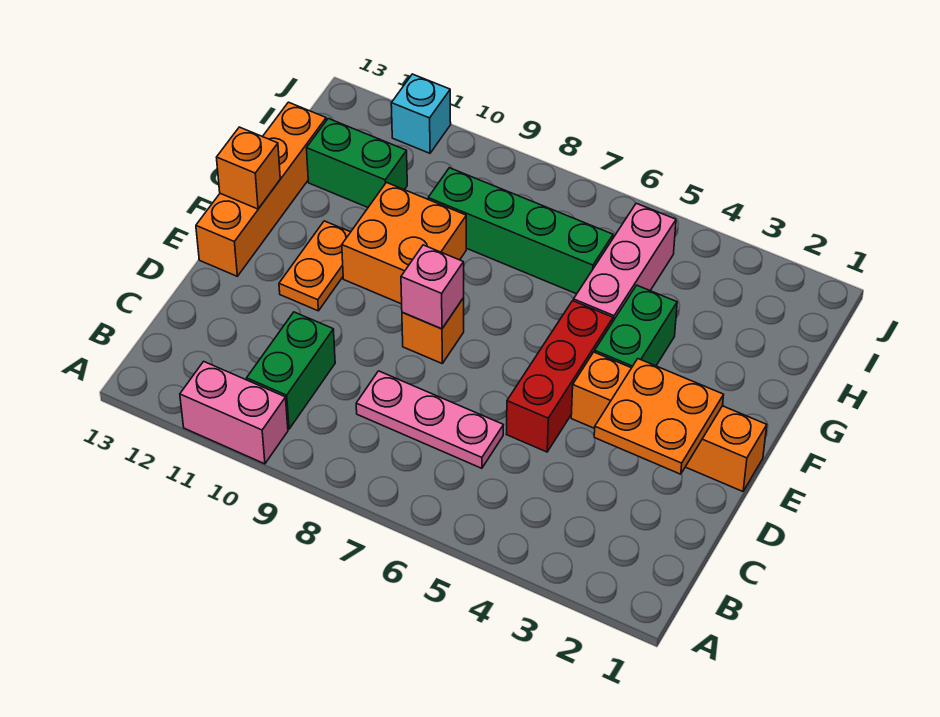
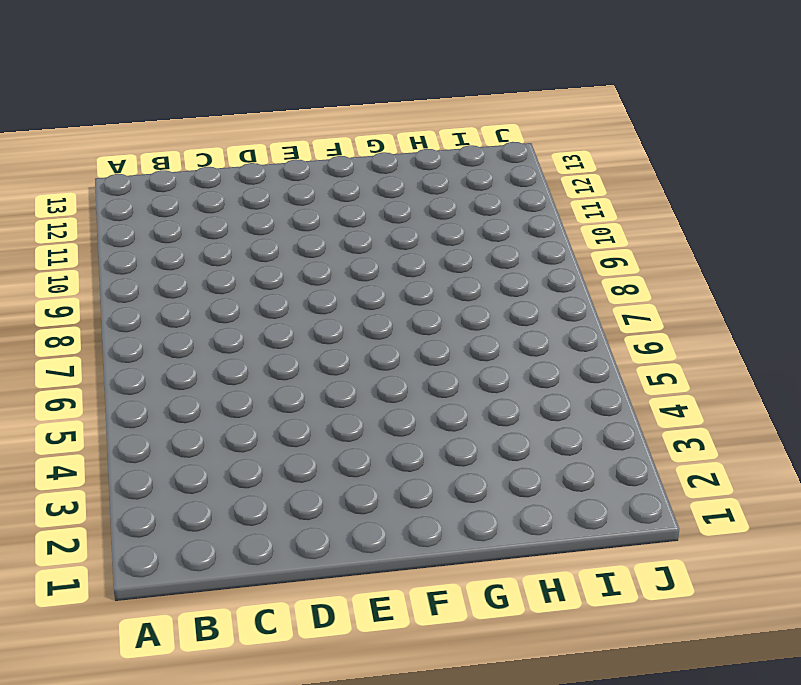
none -> pink brick A10:A11 level 1
none -> green brick B10:C10 level 1
none -> pink plate C6:C8 level 1

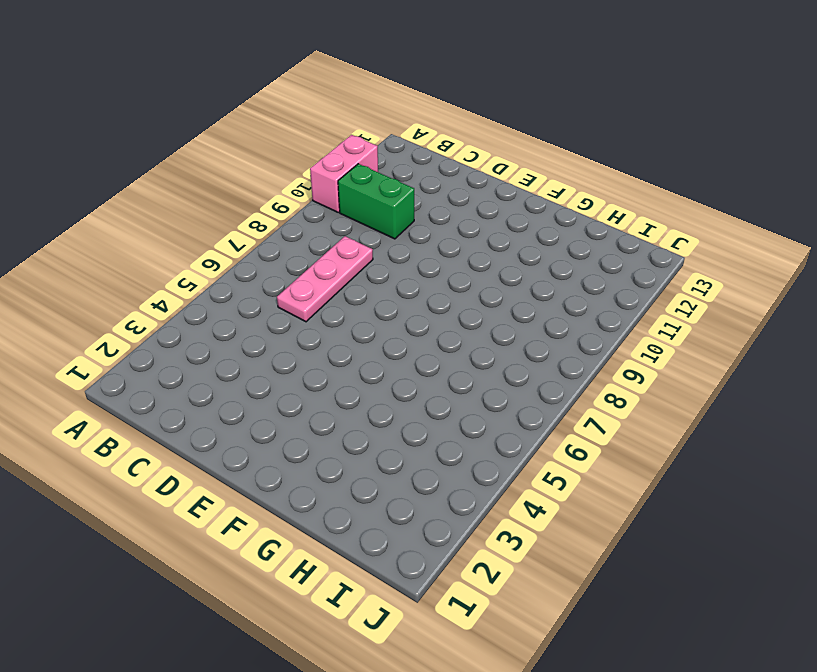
none -> red brick D5:F5 level 1
none -> orange brick E1:E4 level 1
none -> orange brick E8 level 1

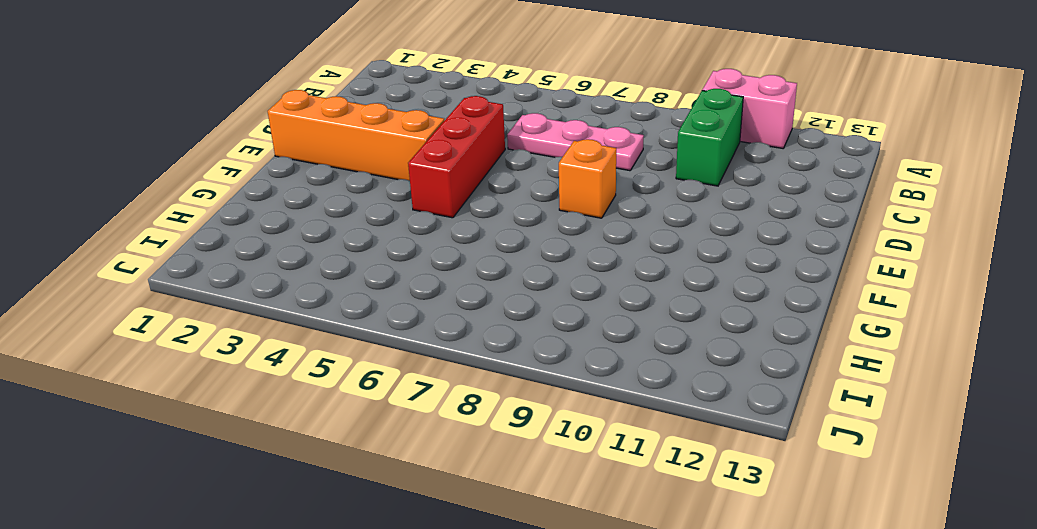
none -> orange plate E11:F11 level 1
none -> orange brick E13:H13 level 1
none -> green brick F4:G4 level 1

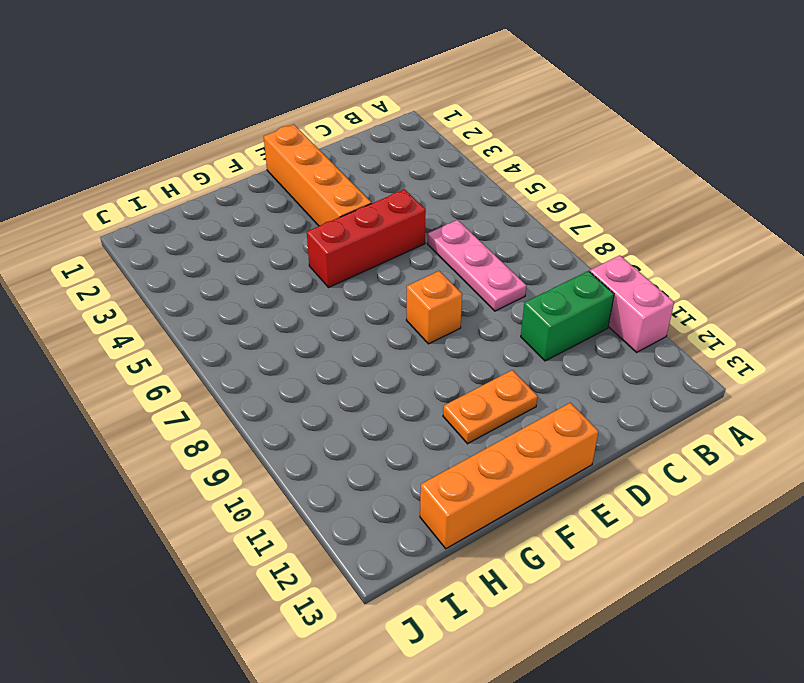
none -> green brick F4:G4 level 1
none -> orange brick F9:G10 level 1
none -> pink brick G5:I5 level 1

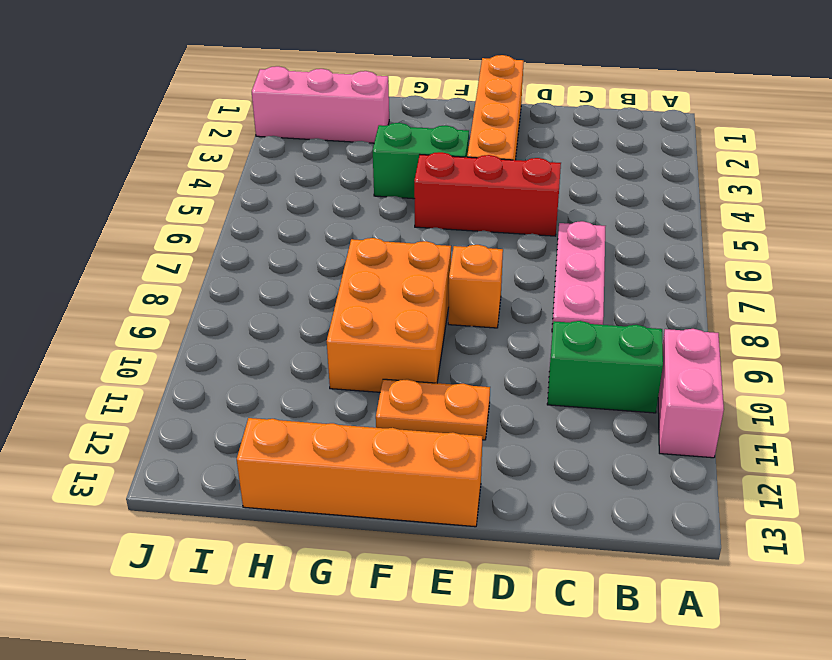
orange brick F8:G10 level 1 -> orange brick F9:G10 level 1
pink brick H2:J2 level 1 -> pink brick G5:I5 level 1
none -> green brick H6:H9 level 1
none -> green brick H11:H12 level 1
none -> cyan brick J11 level 1

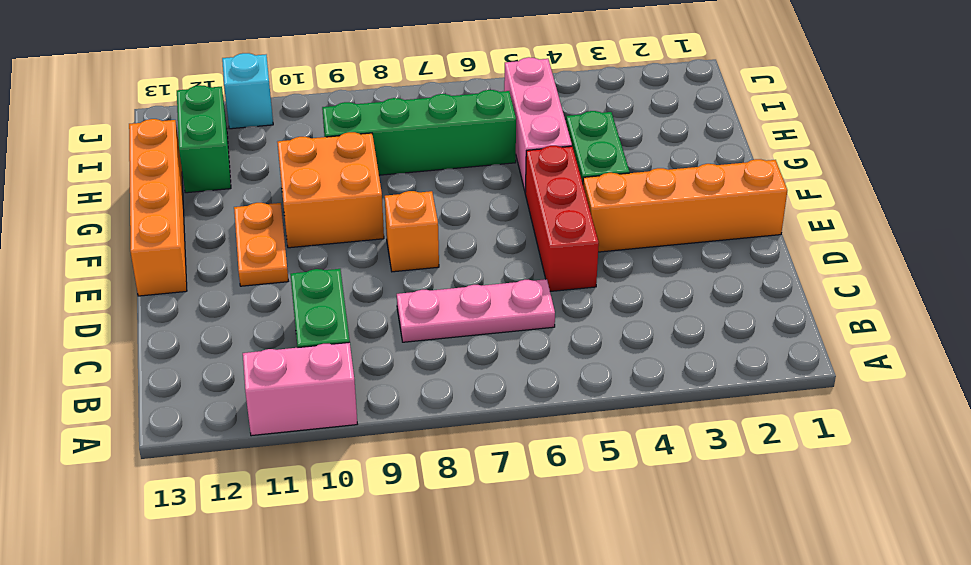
green brick H12:I12 level 1 -> green brick H11:H12 level 1
none -> orange plate D2:E3 level 2
none -> pink brick E8 level 2
none -> orange brick F13 level 2

